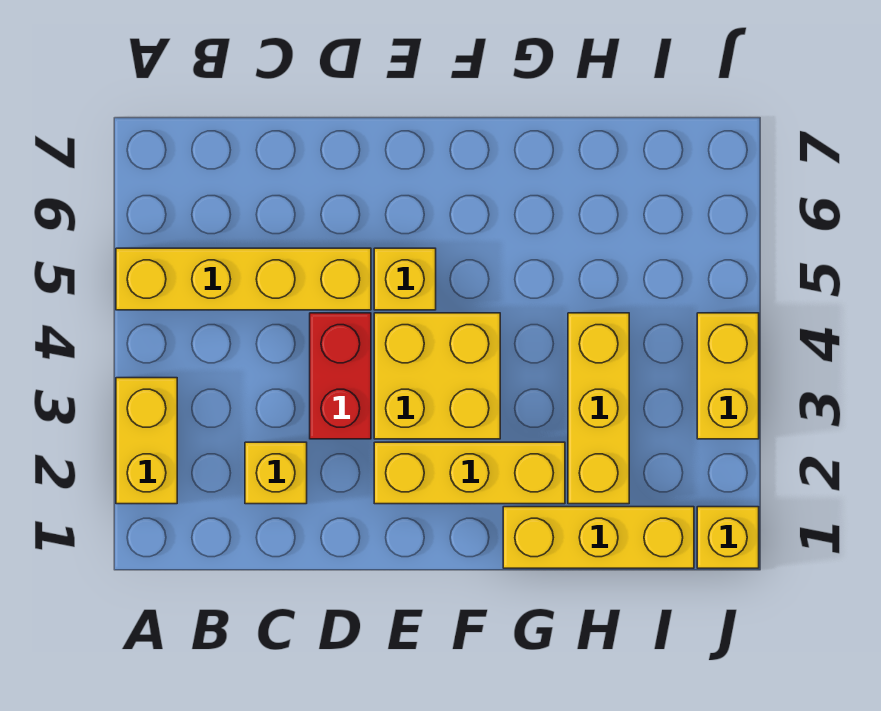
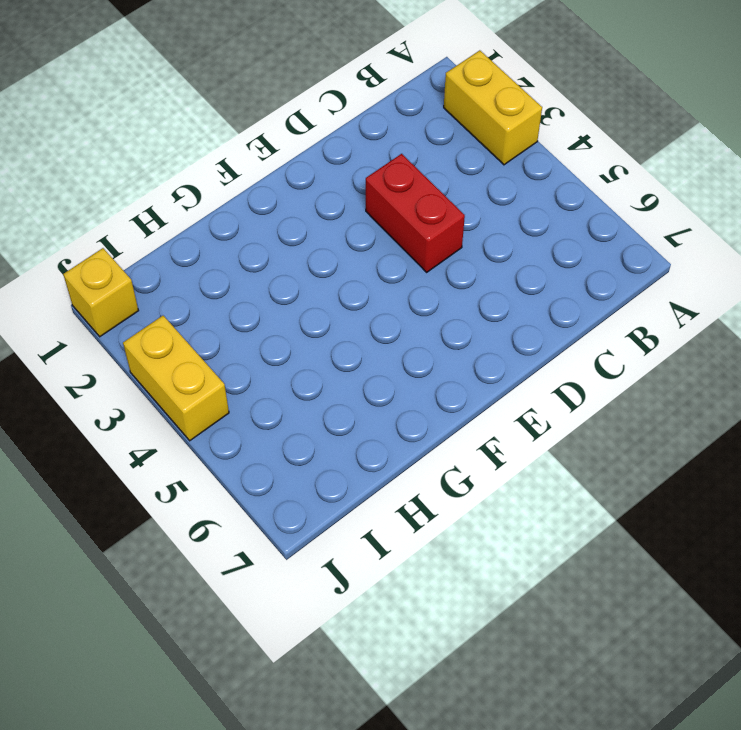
none -> yellow brick A5:D5 level 1
none -> yellow brick C2 level 1

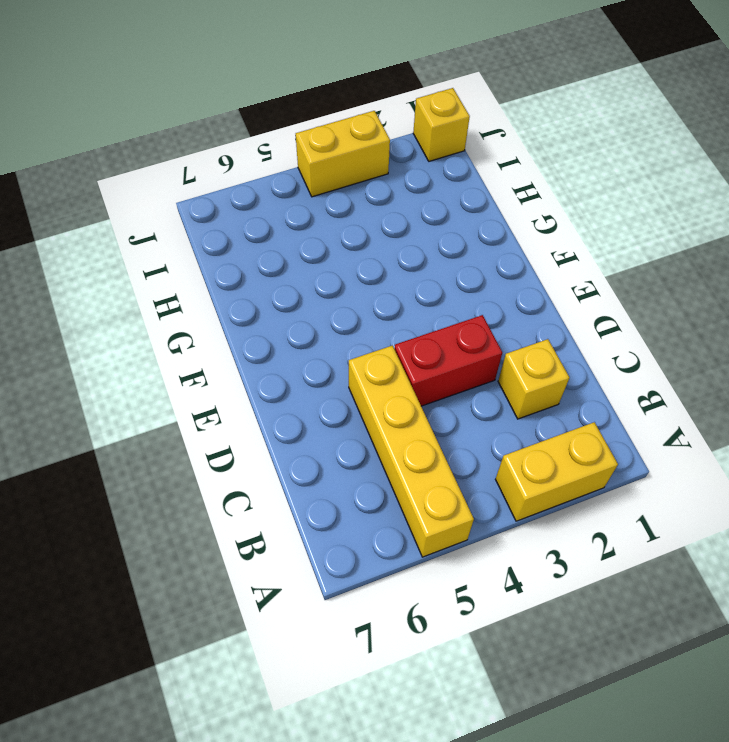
none -> yellow brick E2:G2 level 1
none -> yellow brick E3:F4 level 1

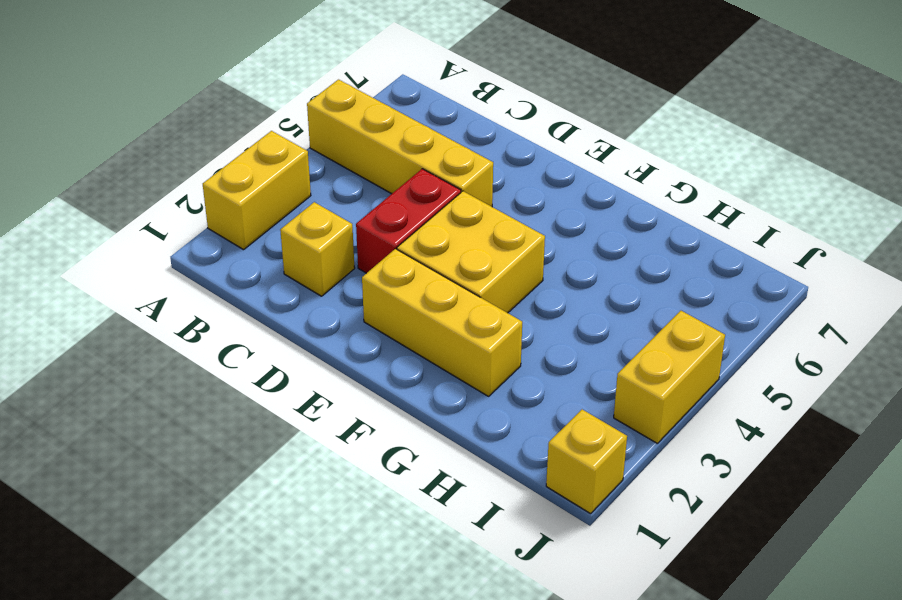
none -> yellow brick E5 level 1
none -> yellow brick G1:I1 level 1

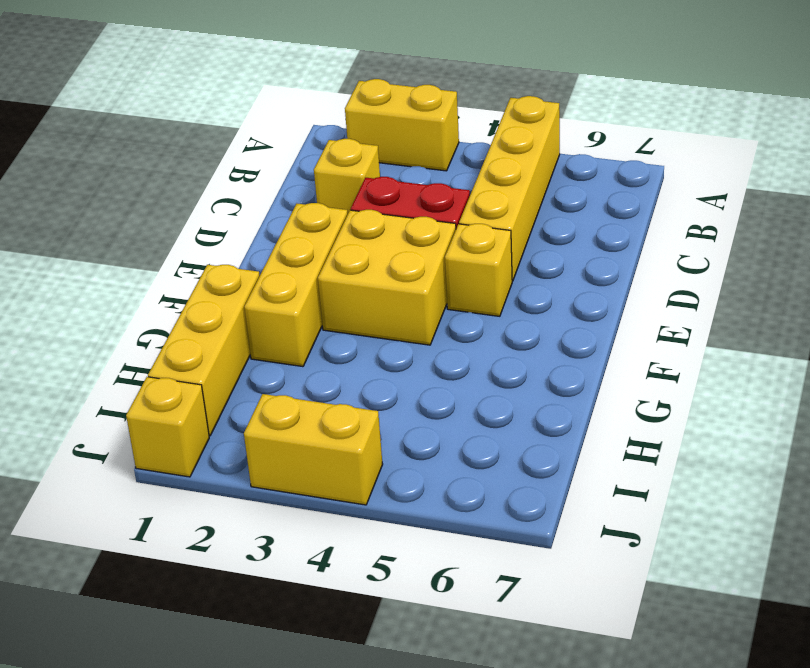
none -> yellow brick H2:H4 level 1

